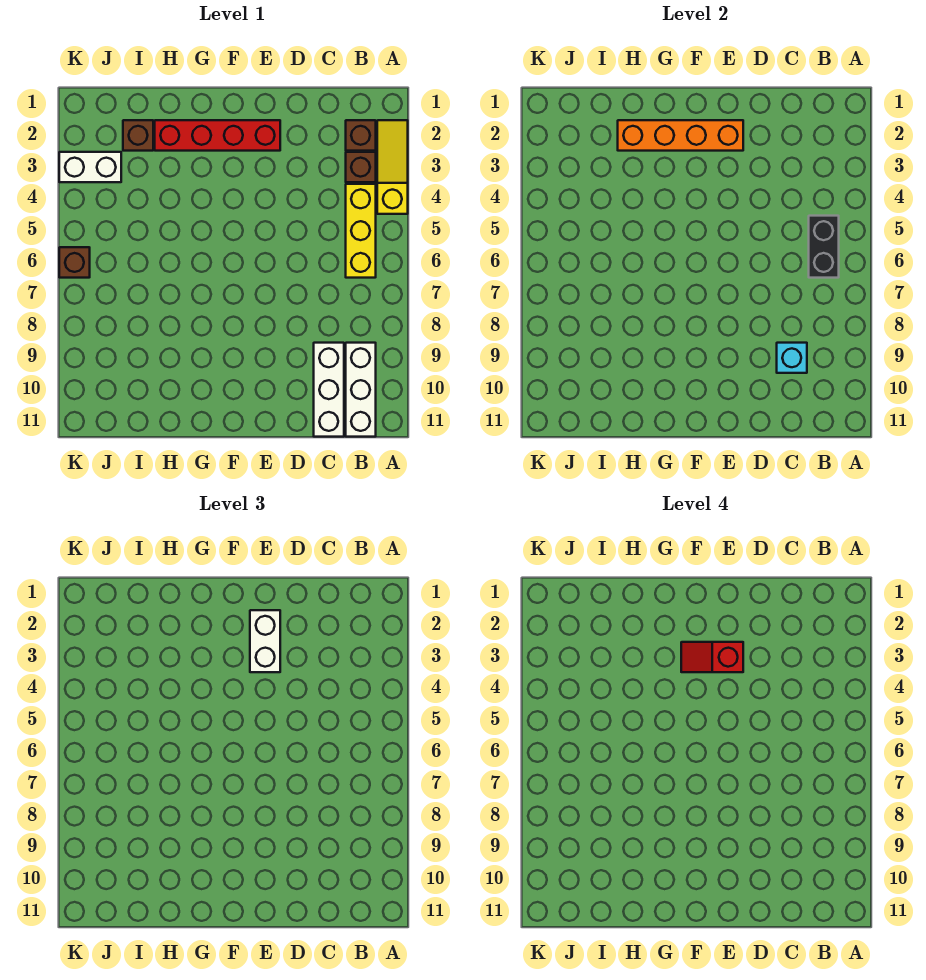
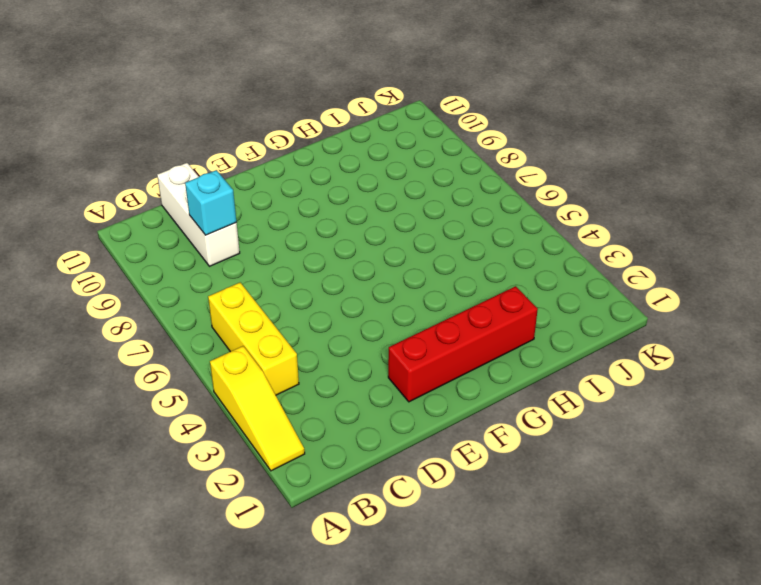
none -> brown brick B2 level 1
none -> brown brick B3 level 1
none -> white brick B9:B11 level 1

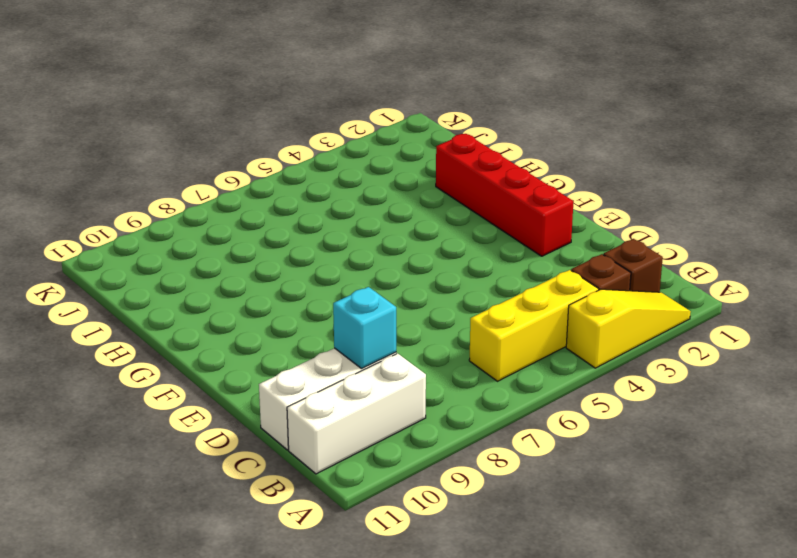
none -> brown brick I2 level 1
none -> white brick J3:K3 level 1
none -> brown brick K6 level 1

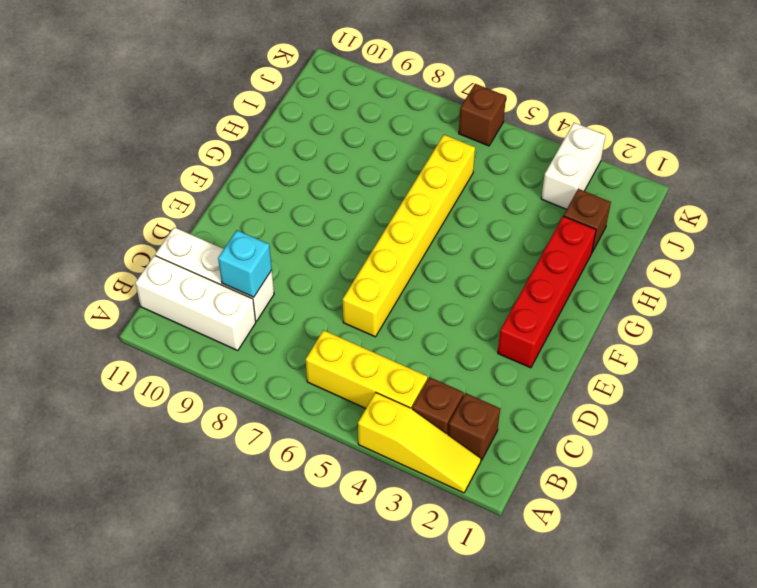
yellow brick D6:I6 level 1 -> none
none -> black brick B5:B6 level 2
none -> orange brick E2:H2 level 2
none -> white brick E2:E3 level 3

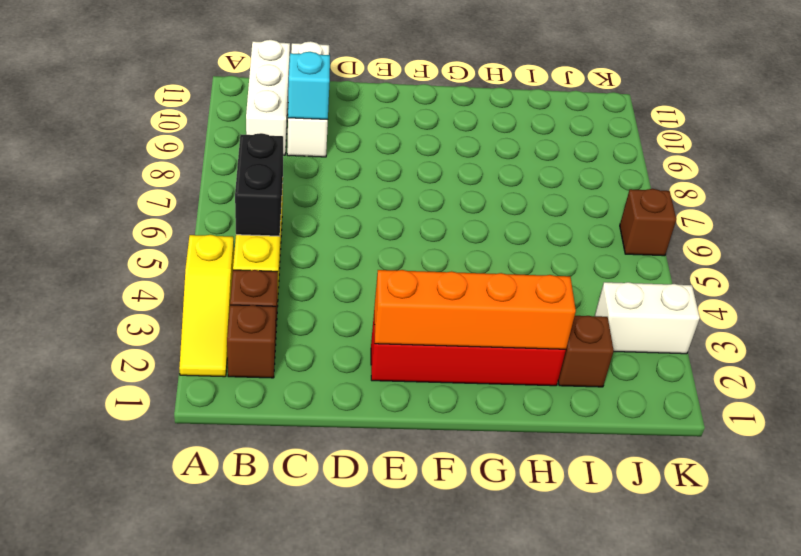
none -> white brick E2:E3 level 3
none -> red slope E3:F3 level 4 top E

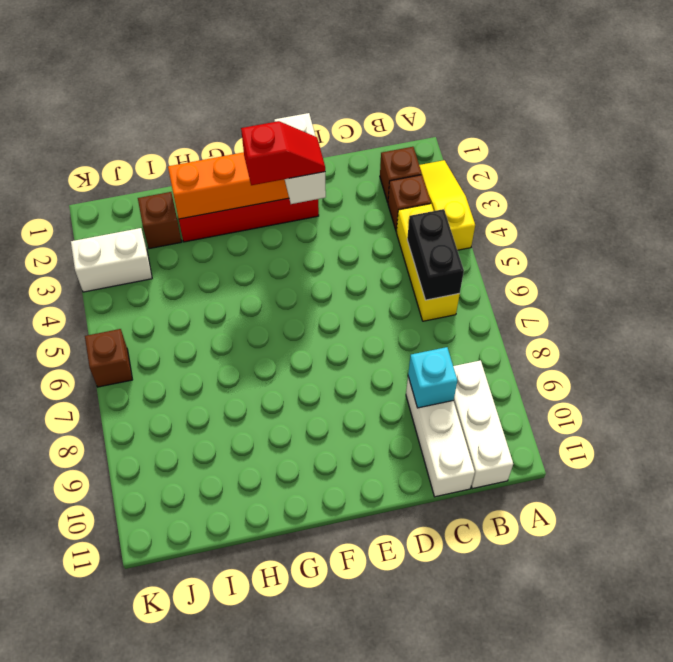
red slope E3:F3 level 4 top F -> red slope E3:F3 level 4 top E

